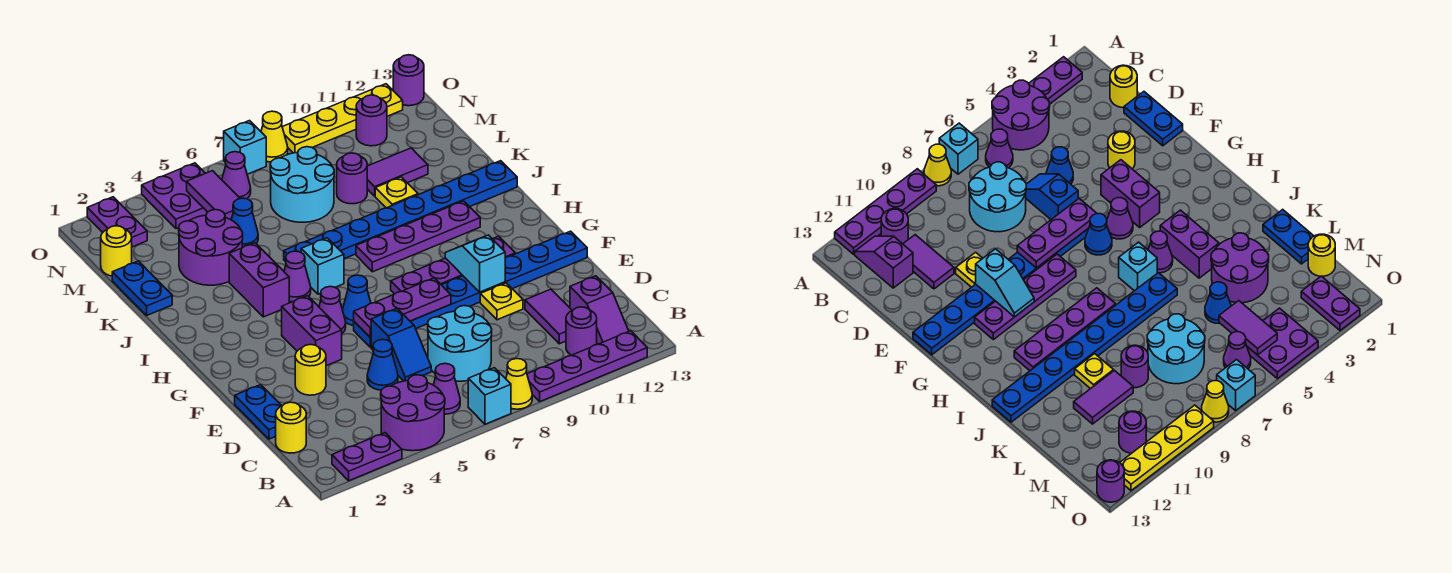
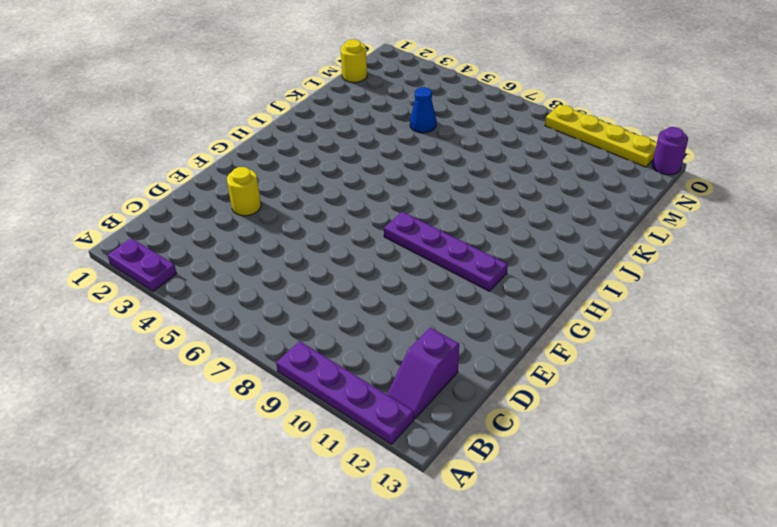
none -> purple round brick A4:B5 level 1
none -> cyan brick A7 level 1
none -> yellow cone A8 level 1
none -> purple cone B6 level 1

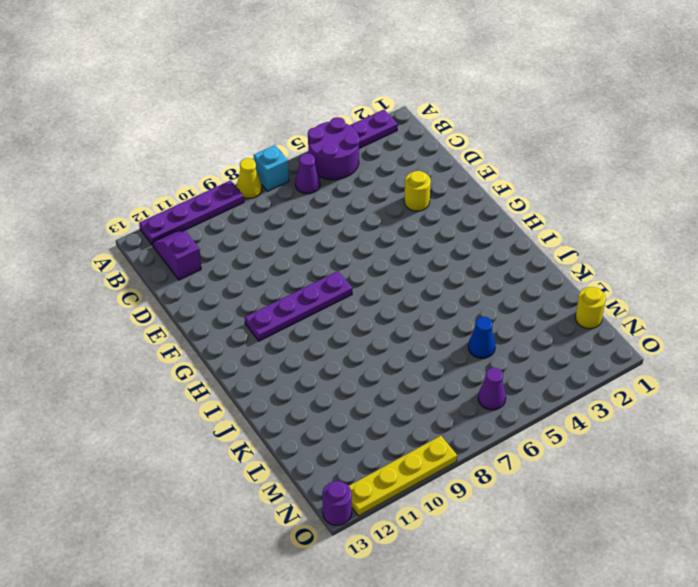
none -> purple round brick B11 level 1
none -> yellow round brick C1 level 1
none -> cyan round brick C7:D8 level 1
none -> purple tile C11:D11 level 1

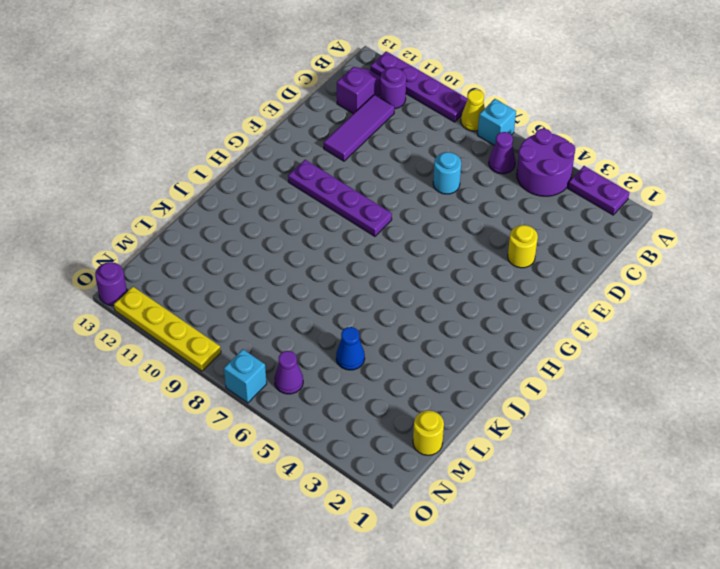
purple tile C11:E11 level 1 -> purple tile C11:D11 level 1
cyan round brick D7 level 1 -> cyan round brick C7:D8 level 1
none -> yellow round brick C1 level 1
none -> blue plate D1:E1 level 1
none -> blue cone D5 level 1
none -> blue slope D6:E6 level 1 top E

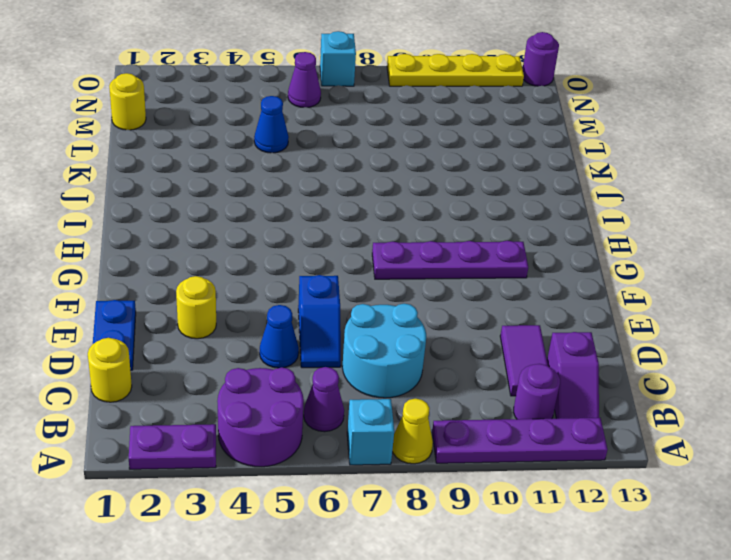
none -> yellow plate E10 level 1
none -> purple brick F4:G4 level 1
none -> blue plate F6:F13 level 1
none -> purple cone G5 level 1

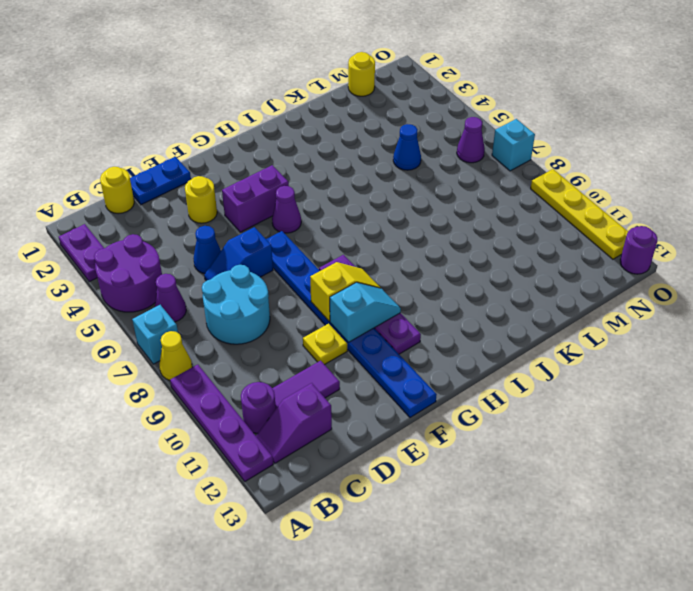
yellow slope F9:G9 level 2 top F -> none
none -> blue cone G6 level 1
none -> purple brick I4:J4 level 1
none -> purple cone I5 level 1
none -> cyan brick I6 level 1

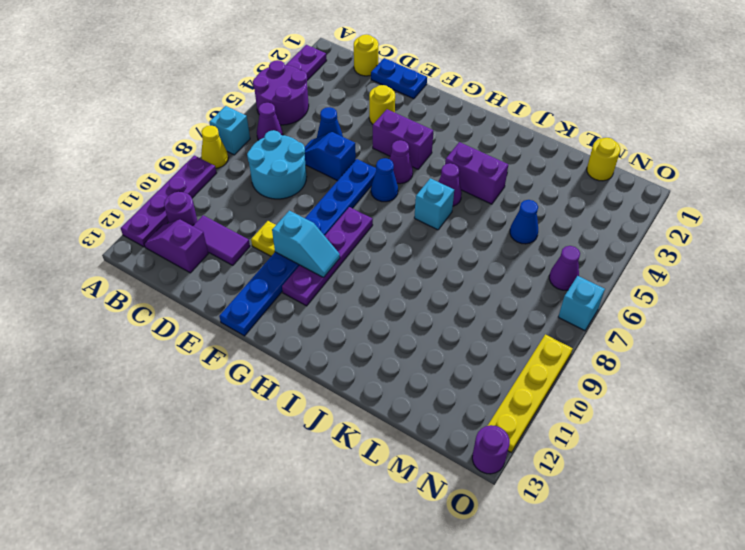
none -> purple plate I8:I11 level 1
none -> blue plate J6:J13 level 1
none -> blue plate K1:L1 level 1
none -> purple round brick K3:L4 level 1

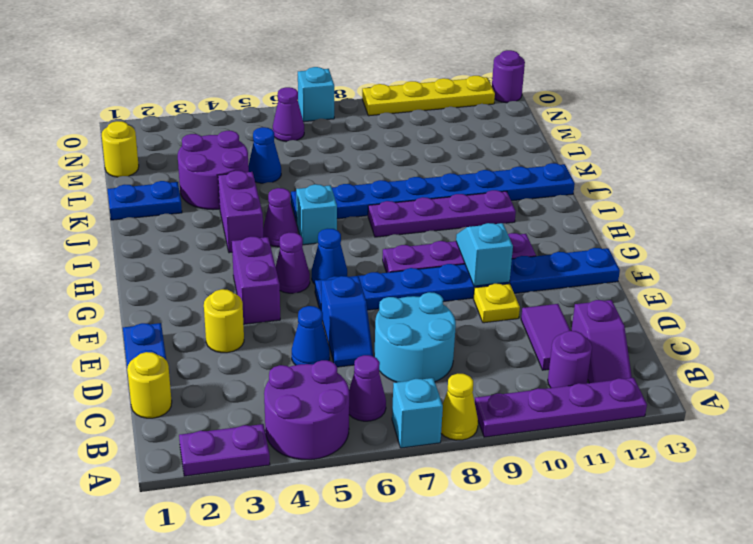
blue plate K1:K2 level 1 -> blue plate K1:L1 level 1
none -> yellow plate K10 level 1
none -> cyan round brick L7:M8 level 1
none -> purple round brick L9 level 1
none -> purple tile L10:L11 level 1

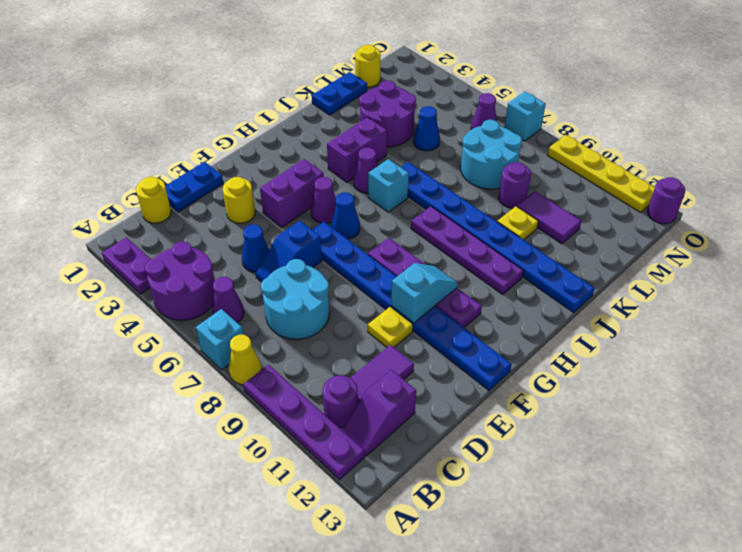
none -> purple plate N2:O2 level 1
none -> purple plate N4:O5 level 1
none -> purple round brick N11 level 1
none -> yellow cone O8 level 1

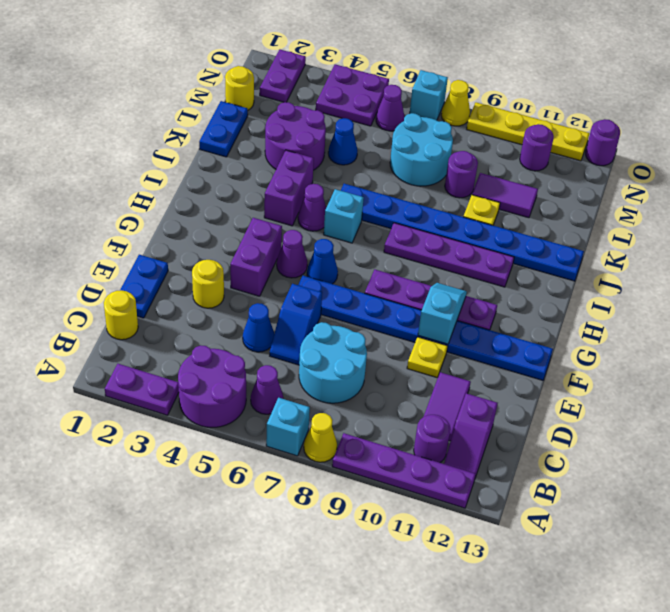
none -> purple plate F6:F8 level 2
none -> purple tile M5:N5 level 2

